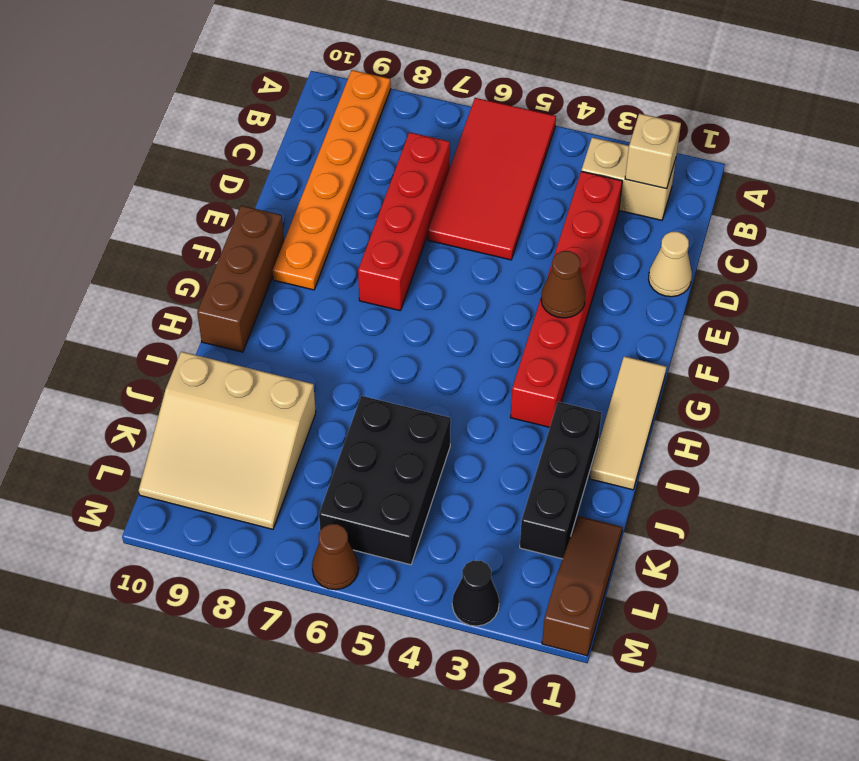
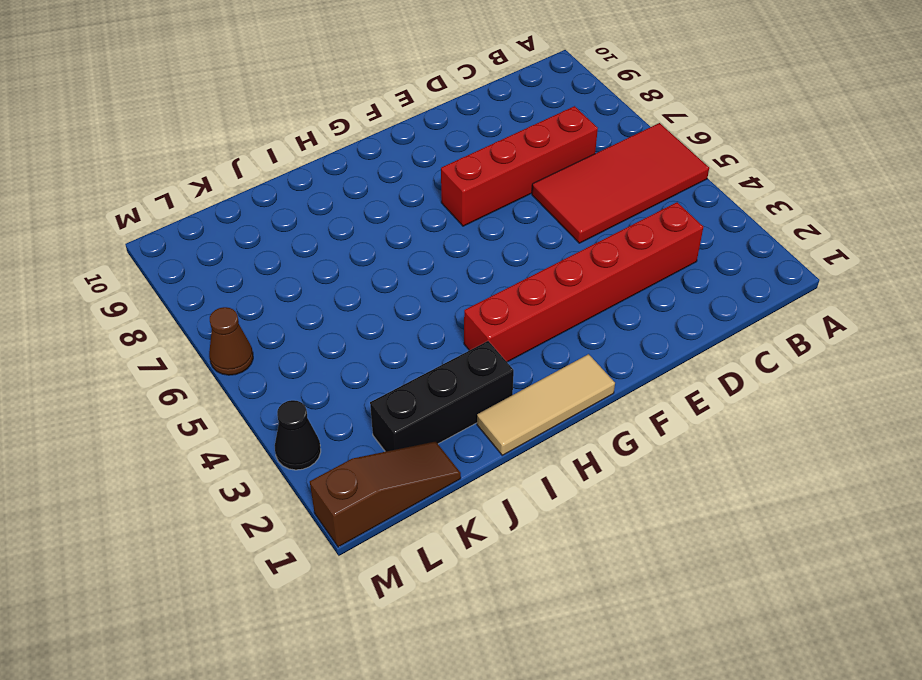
none -> orange plate A9:F9 level 1
none -> tan brick B2:B3 level 1
none -> tan cone D1 level 1

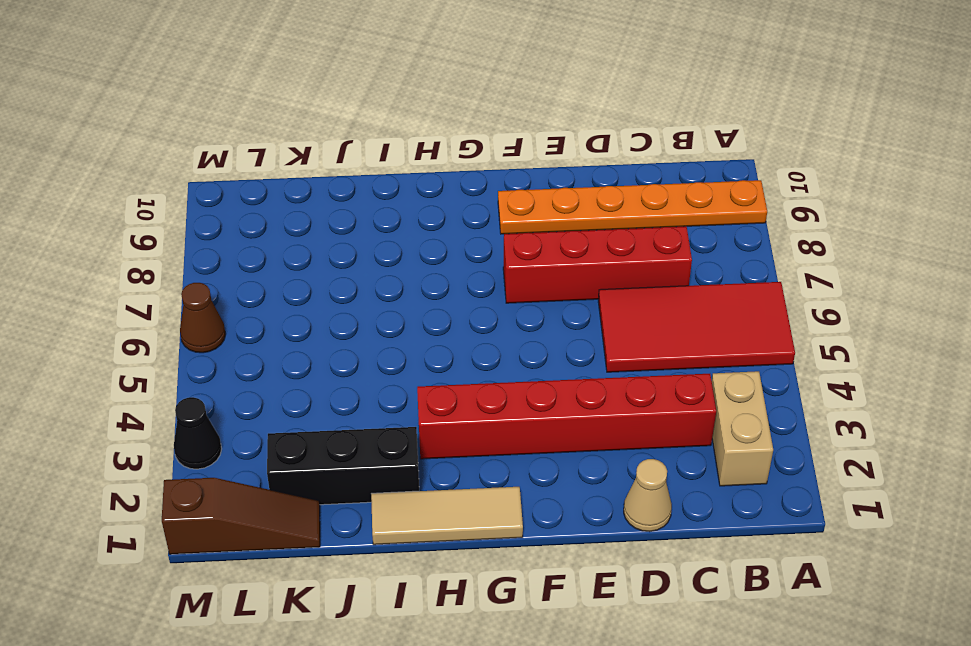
none -> brown brick F10:H10 level 1
none -> black brick J5:L6 level 1
none -> tan slope J8:L10 level 1 top J

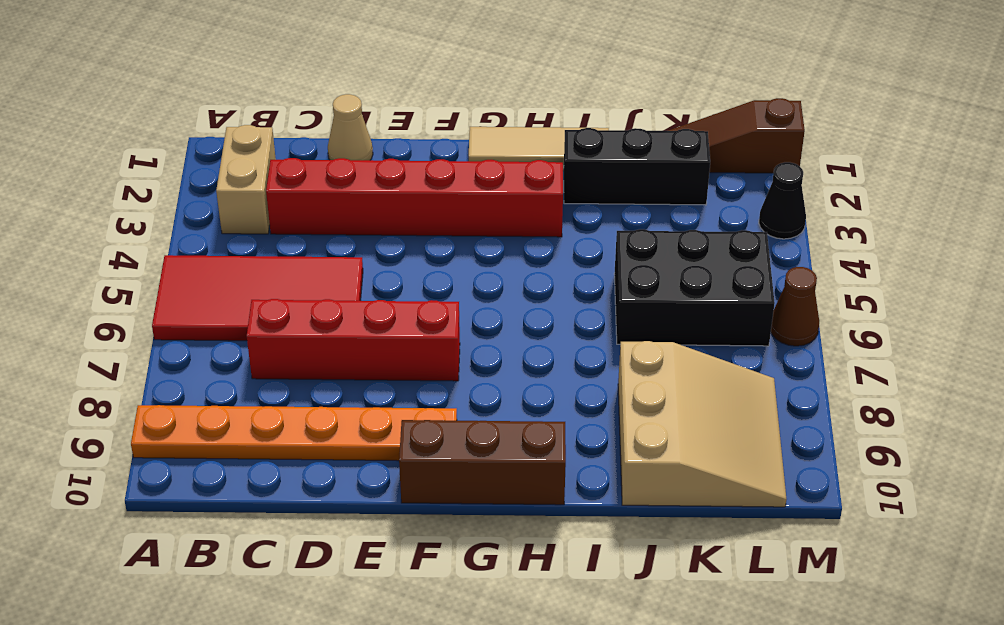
none -> tan brick B2 level 2
none -> brown cone F3 level 2

